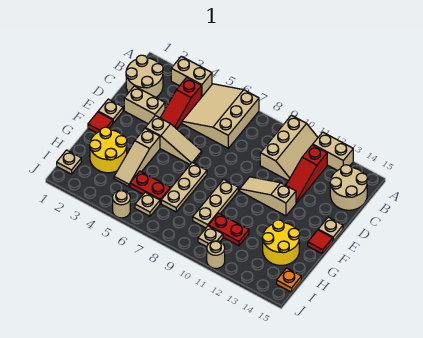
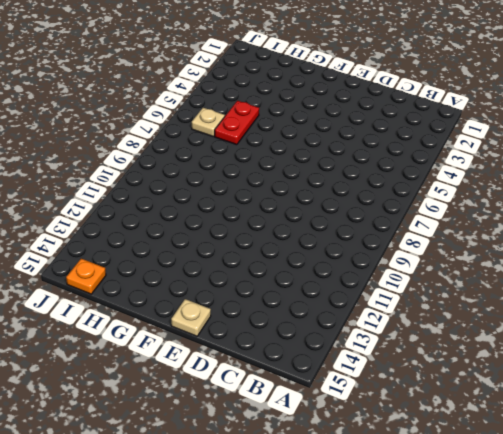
none -> tan brick A3:A4 level 1
none -> tan slope A5:C7 level 1 top 7
none -> tan slope A10:C11 level 1 top 10

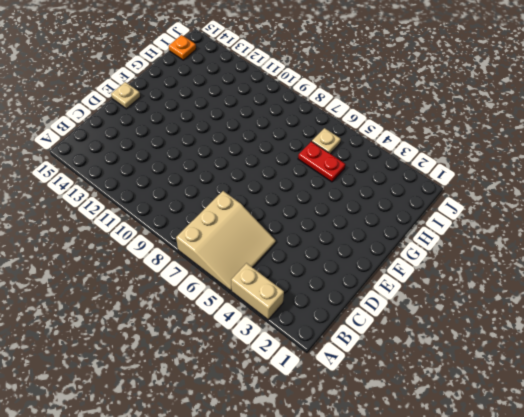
none -> tan slope A10:C11 level 1 top 10
none -> tan brick A12:A13 level 1
none -> tan round brick B1:C2 level 1

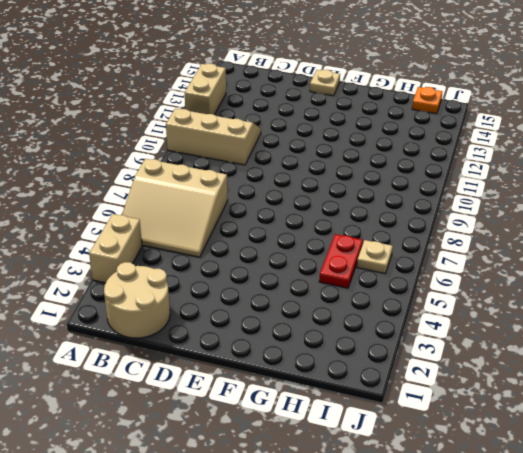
none -> red slope B4:D4 level 1 top B
none -> red slope B12:D12 level 1 top B
none -> tan round brick B14:C15 level 1

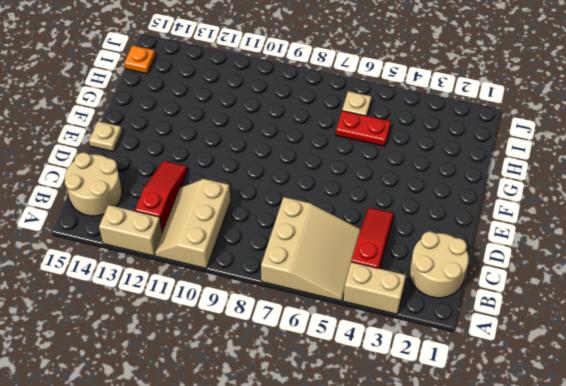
none -> tan brick D2:D3 level 1
none -> tan plate E1 level 1
none -> tan slope E4:E6 level 1 top 4

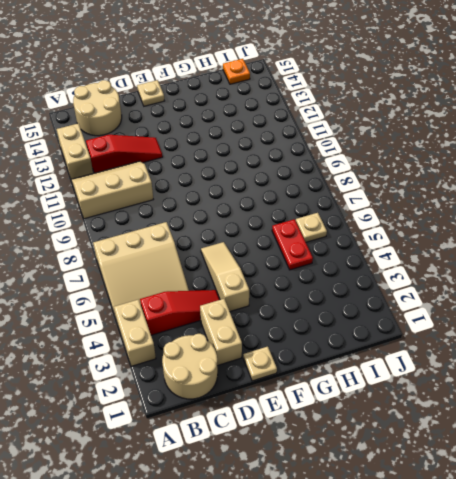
none -> tan slope E10:E12 level 1 top 12
none -> red tile F1 level 1
none -> tan slope F4:H4 level 1 top F

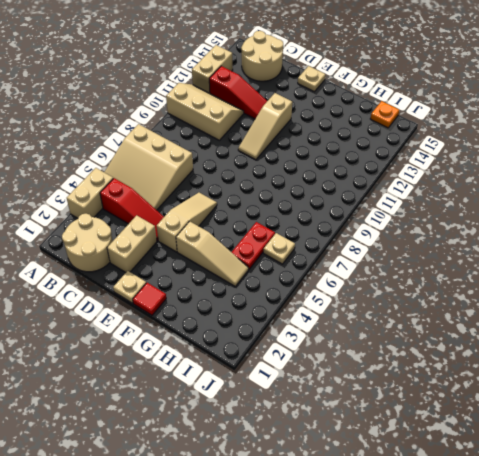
none -> tan plate F7:H7 level 1
none -> tan plate F9:H9 level 1
none -> red tile F15 level 1

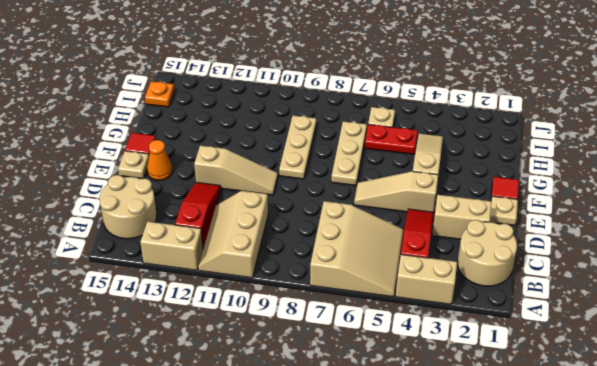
orange cone E14 level 1 -> none
none -> yellow round brick G2:H3 level 1
none -> yellow round brick G13:H14 level 1
none -> red plate H10:H11 level 1

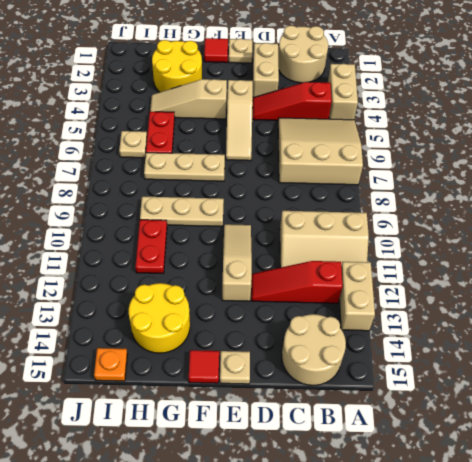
none -> tan plate I1 level 1
none -> tan plate I10 level 1
none -> tan round brick J5 level 1

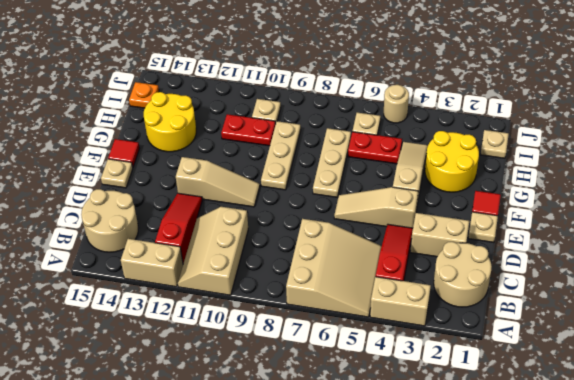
none -> tan round brick J11 level 1

